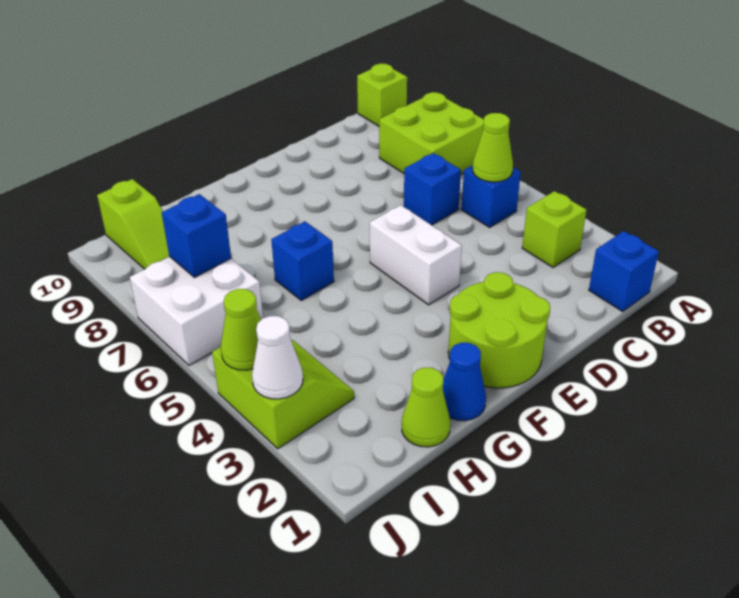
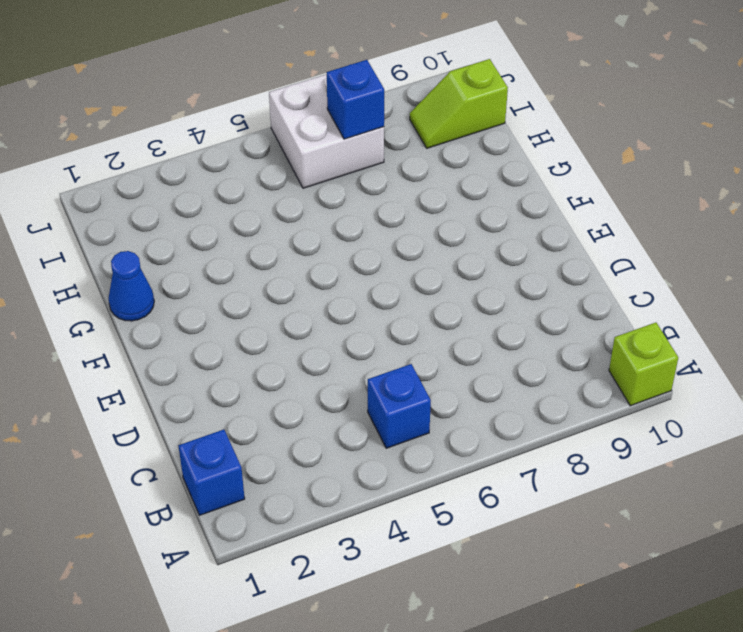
none -> lime brick A7:B8 level 1
none -> lime brick B3 level 1
none -> blue brick C6 level 1

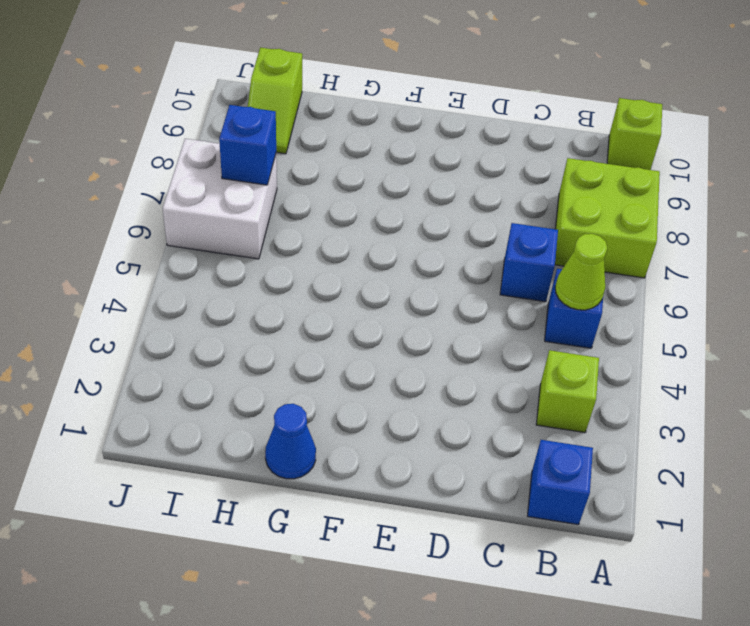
none -> lime round brick E1:F2 level 1
none -> white brick E4:E5 level 1
none -> blue brick G6 level 1

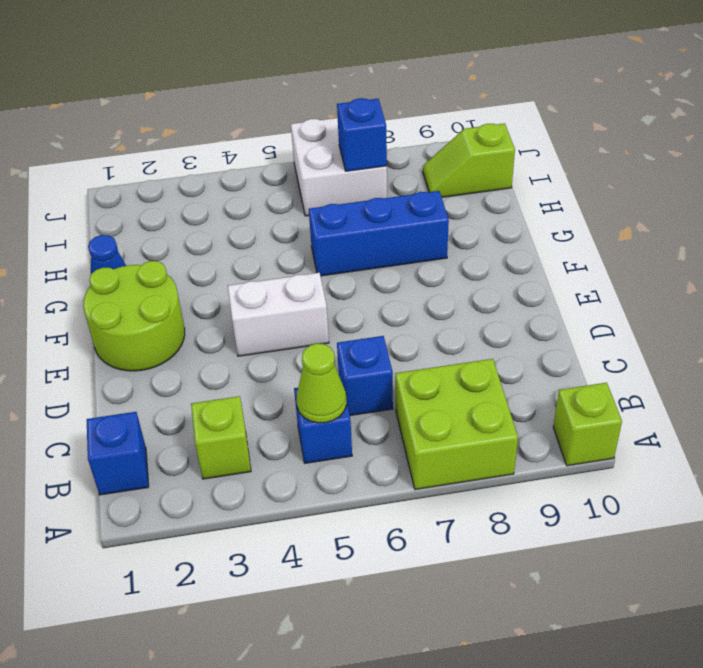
blue brick G6:G8 level 1 -> blue brick G6 level 1
none -> lime cone H1 level 1
none -> lime slope I3:J4 level 1 top J
none -> white cone J3 level 2

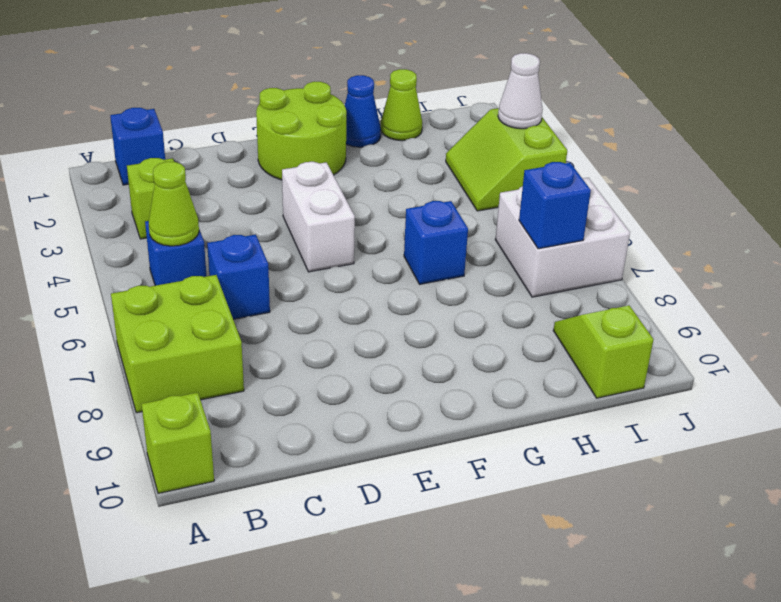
none -> lime cone J4 level 2

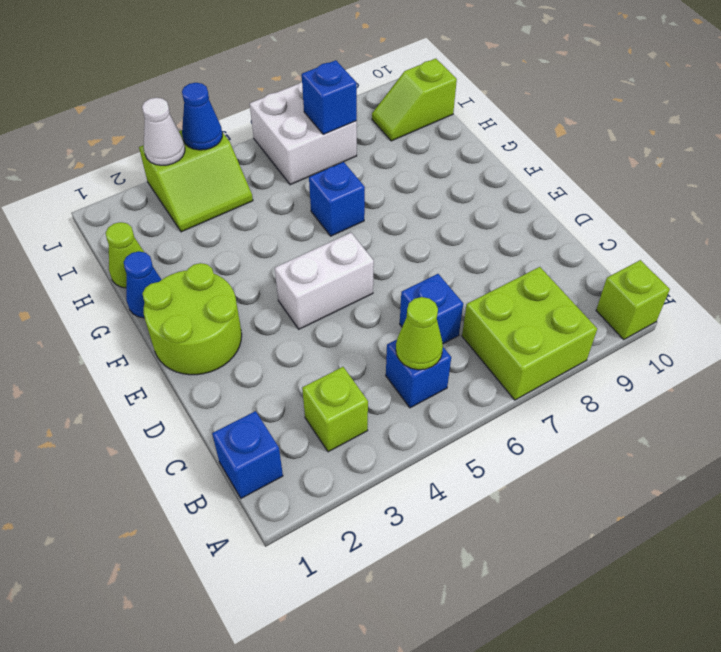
blue cone J4 level 2 -> lime cone J4 level 2

